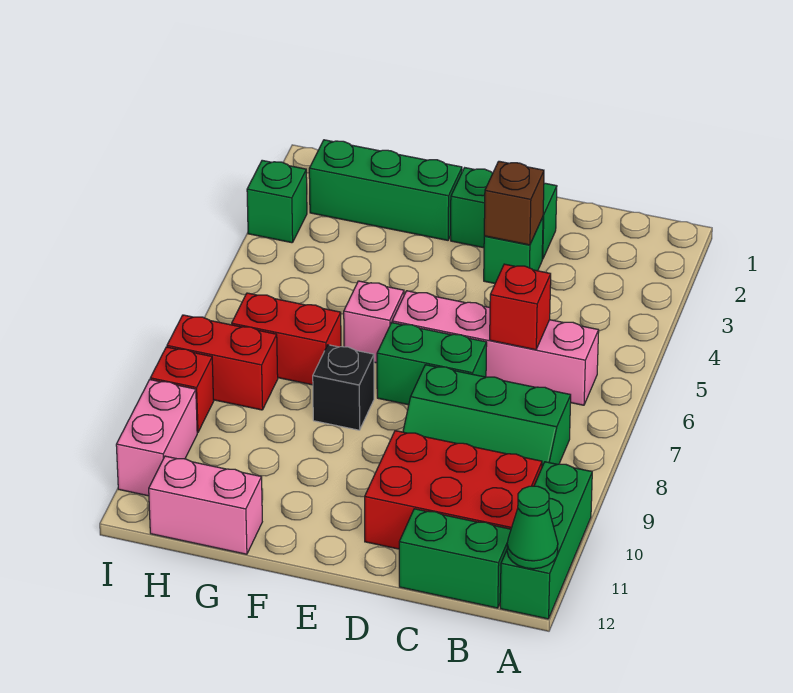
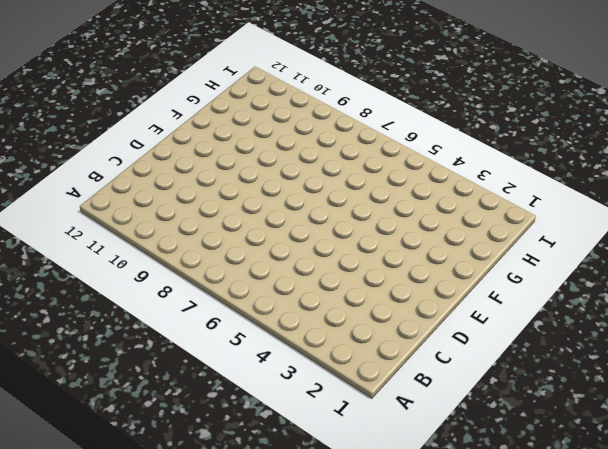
none -> green brick A10:A12 level 1
none -> pink brick B6:E6 level 1
none -> green slope B8:D9 level 1 top 8

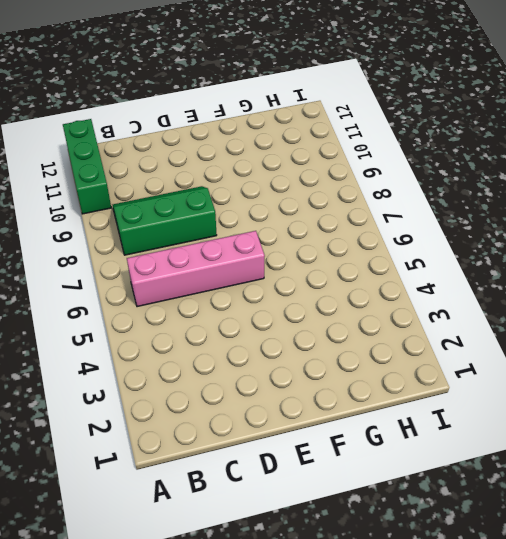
none -> red brick B10:D11 level 1
none -> green brick B12:C12 level 1
none -> green brick D2:E2 level 1

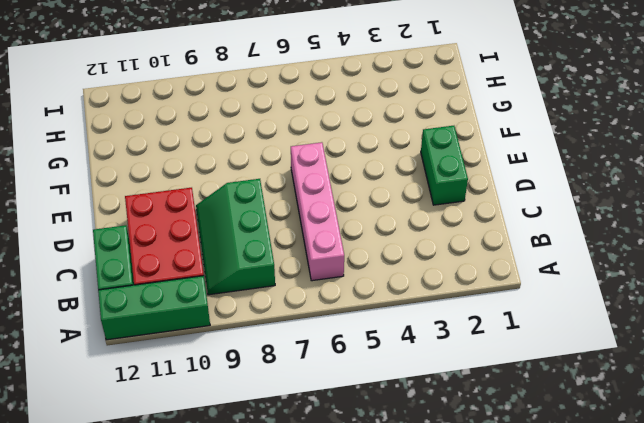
none -> green brick D3 level 1
none -> green brick D7:E7 level 1
none -> green brick F2:H2 level 1

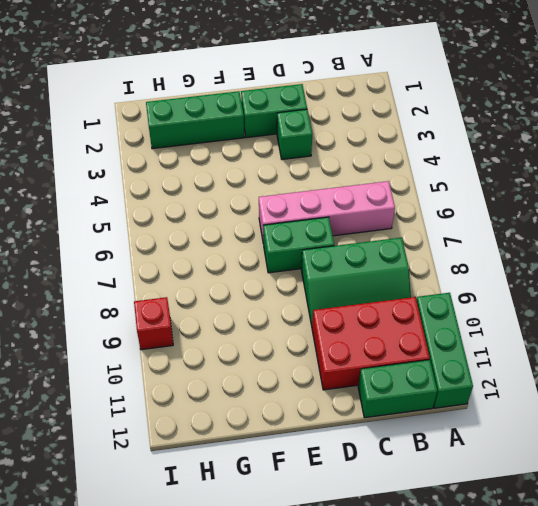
none -> pink brick F6 level 1
none -> black brick F8 level 1
none -> red brick G7:H7 level 1

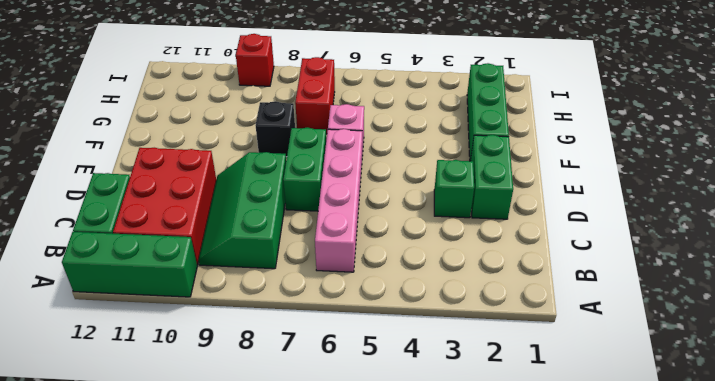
none -> pink brick G12:H12 level 1
none -> red brick H8:I8 level 1
none -> green brick I3 level 1

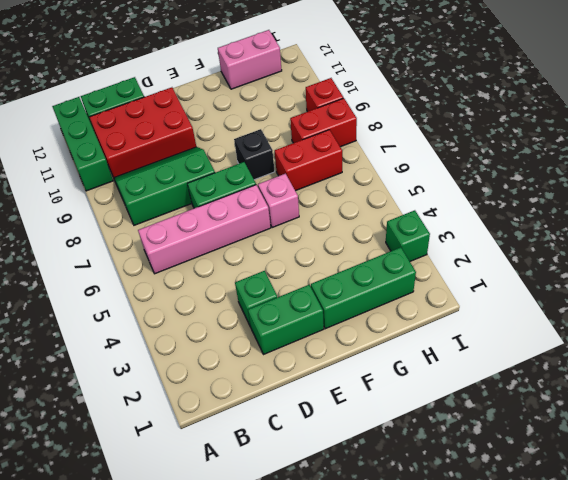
none -> pink brick I10:I11 level 1
none -> green cone A12 level 2
none -> red brick C6 level 2

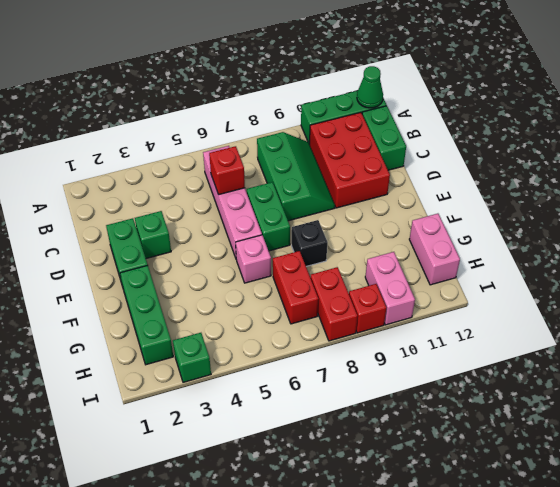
pink brick H10:I10 level 1 -> pink brick I10:I11 level 1
none -> brown brick D3 level 2

